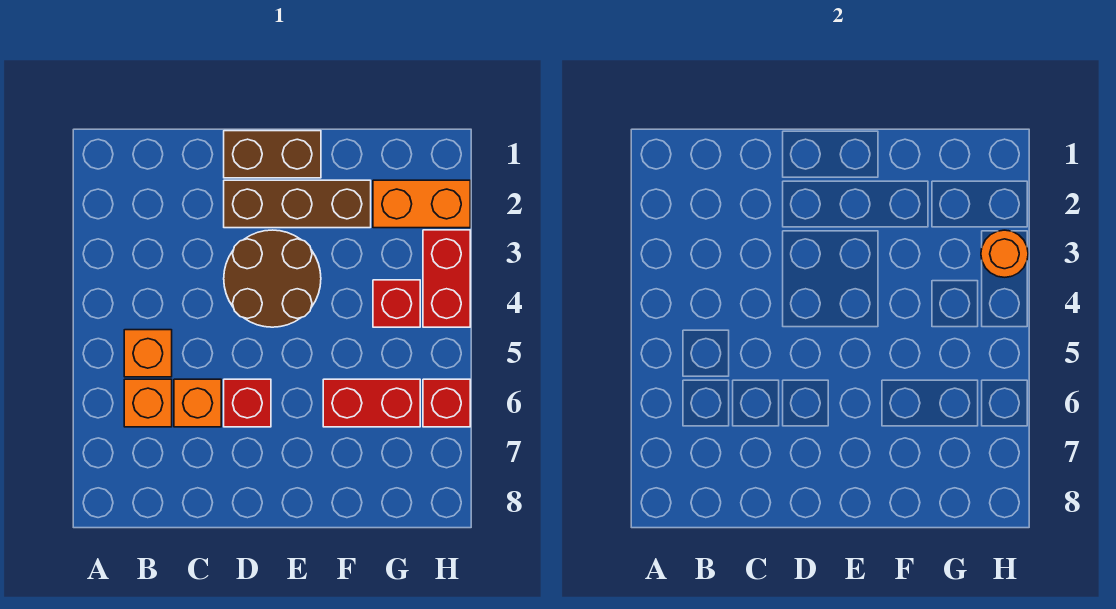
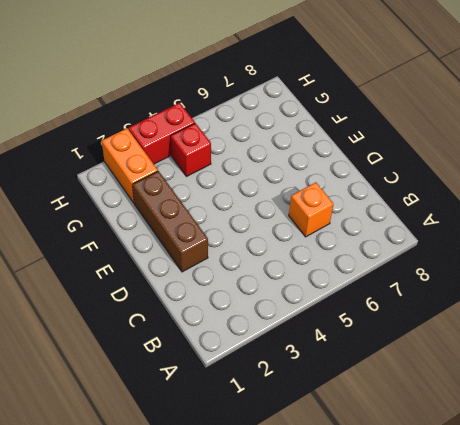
none -> orange brick B5 level 1
none -> orange brick B6 level 1
none -> brown brick D1:E1 level 1

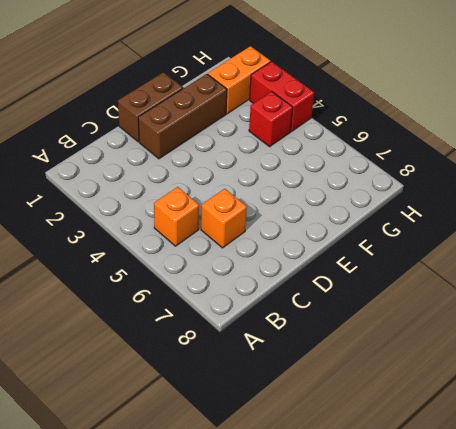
none -> orange brick B6 level 1
none -> brown round brick D3:E4 level 1
none -> red brick D6 level 1

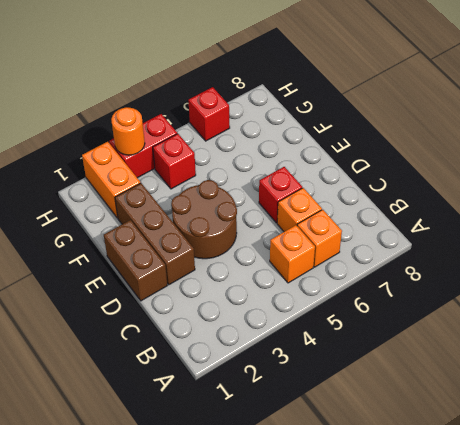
none -> red brick F6:G6 level 1

